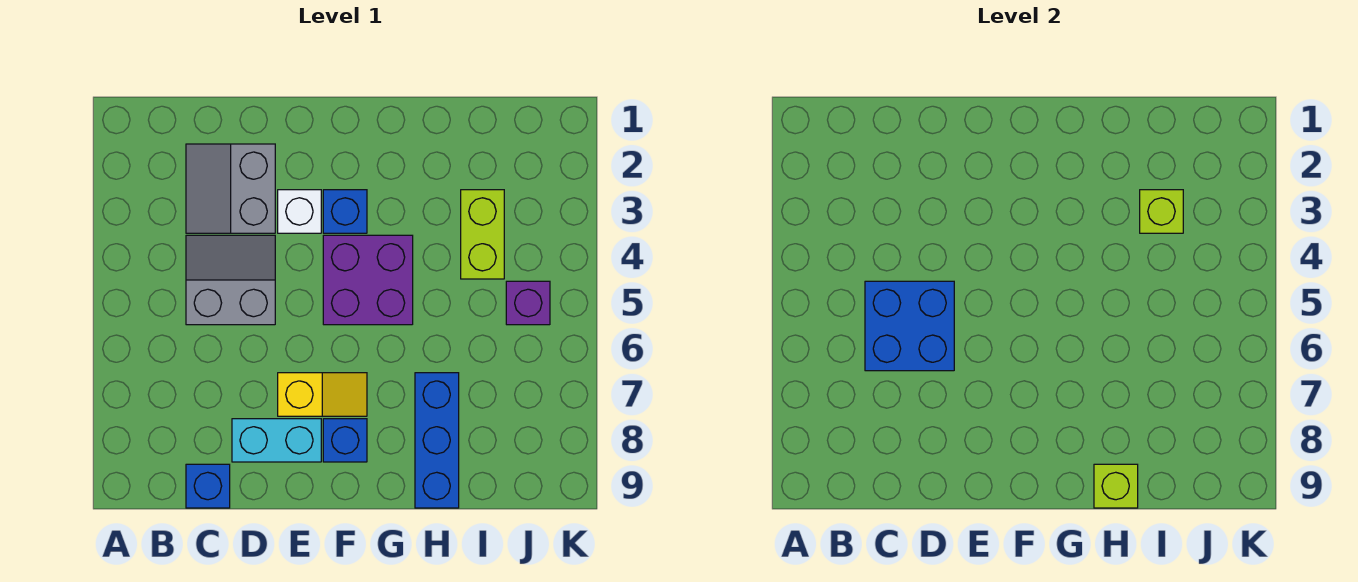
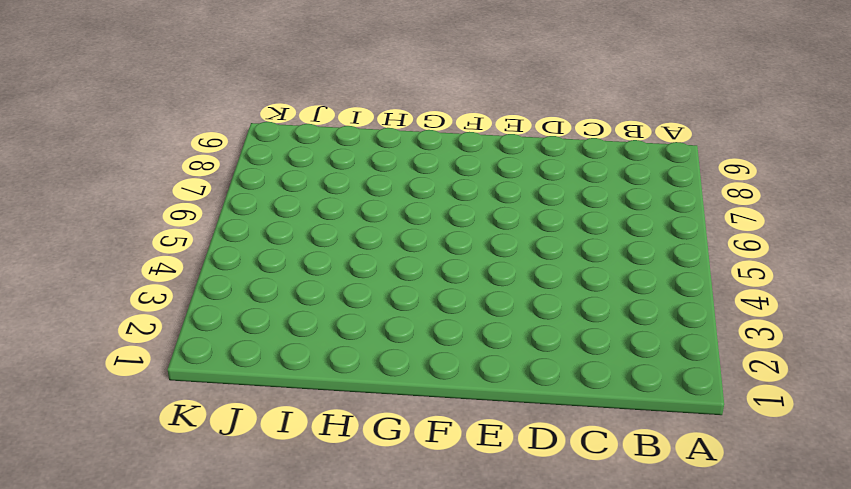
none -> grey slope C2:D3 level 1 top D
none -> grey slope C4:D5 level 1 top 5
none -> blue brick C9 level 1

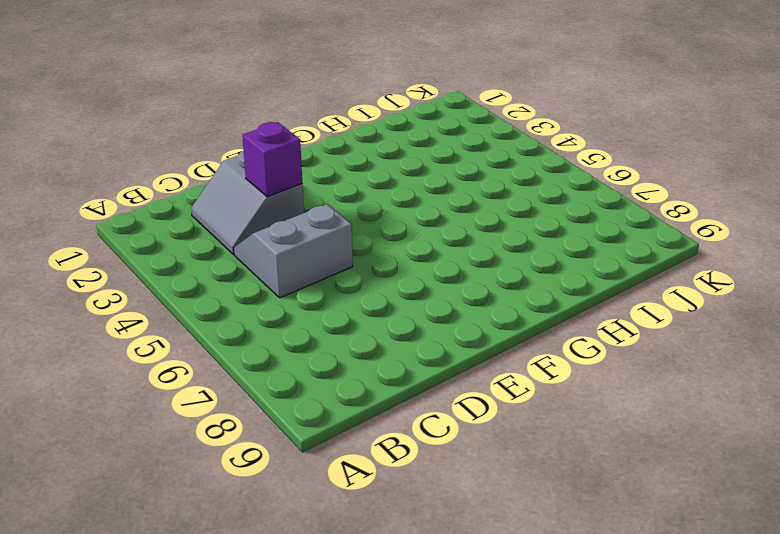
purple brick D3 level 2 -> purple brick J5 level 1
none -> blue brick C9 level 1
none -> cyan brick D8:E8 level 1
none -> white brick E3 level 1

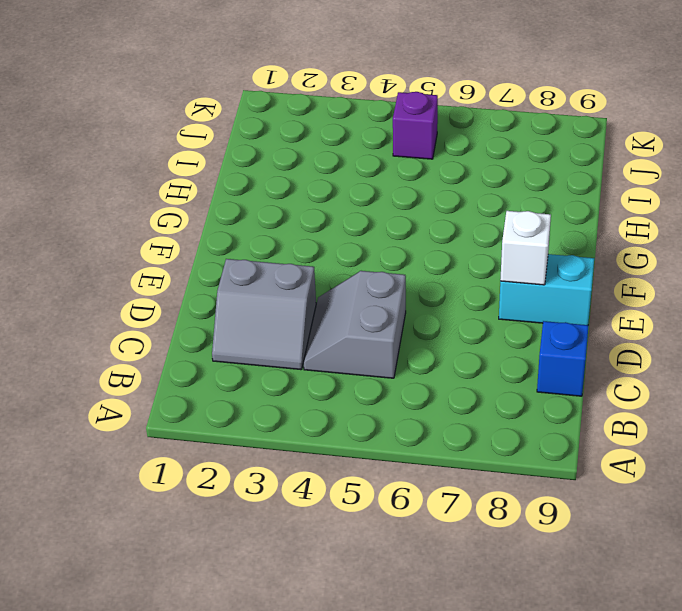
cyan brick E8:E9 level 1 -> cyan brick D8:E8 level 1
white brick E8 level 2 -> white brick E3 level 1
none -> yellow slope E7:F7 level 1 top E
none -> blue brick F3 level 1
none -> purple brick F4:G5 level 1

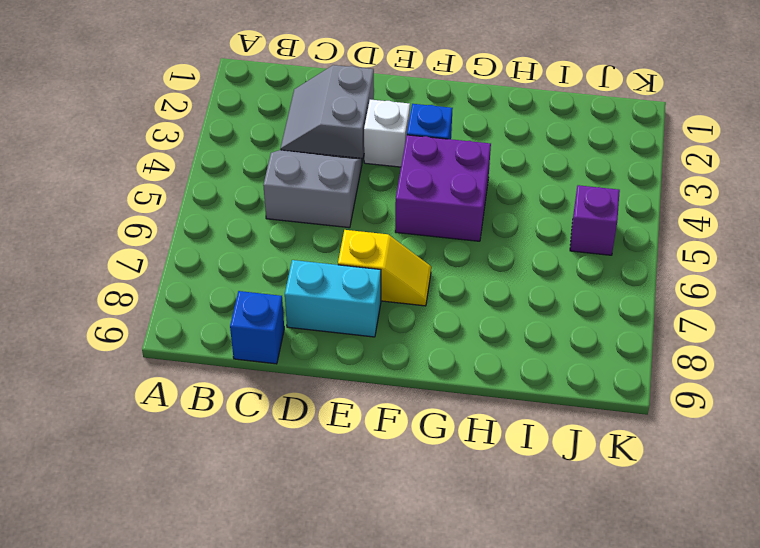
none -> blue brick F8 level 1
none -> blue brick H7:H9 level 1
none -> lime brick I3:I4 level 1

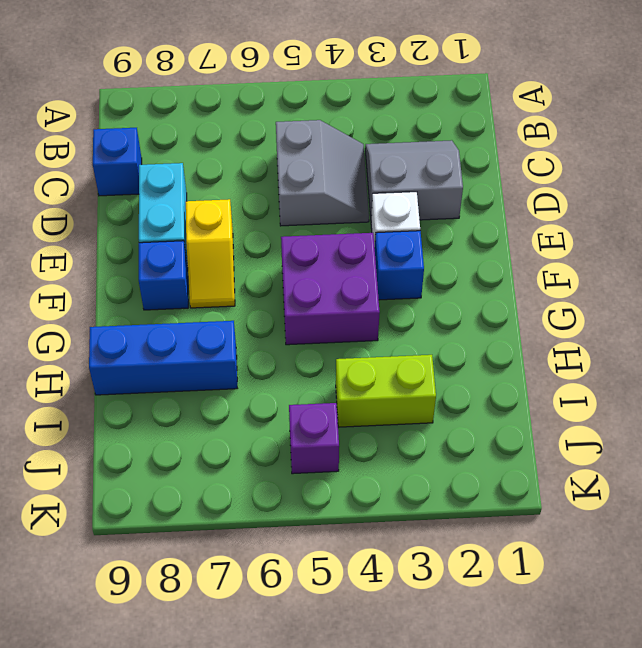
none -> blue brick C5:D6 level 2
none -> lime brick H9 level 2
none -> lime brick I3 level 2

